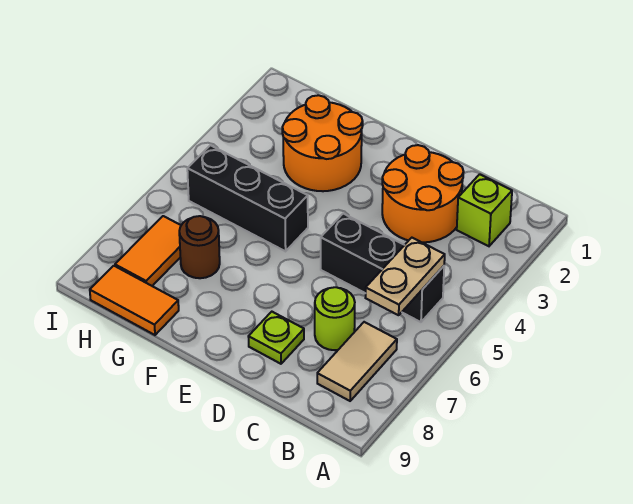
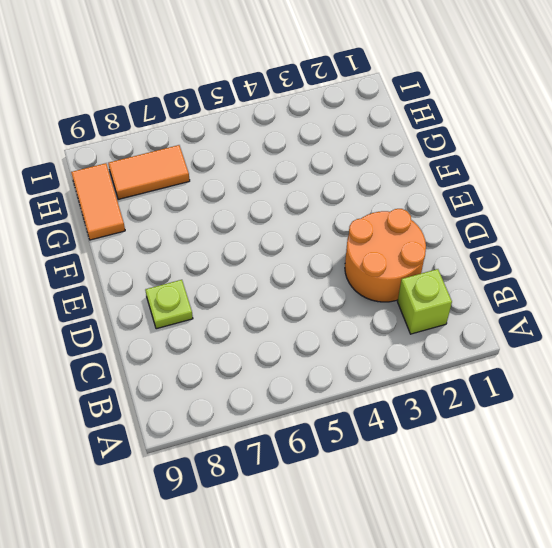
none -> black brick B5:D5 level 1
none -> tan tile B7:B8 level 1
none -> lime round brick C7 level 1

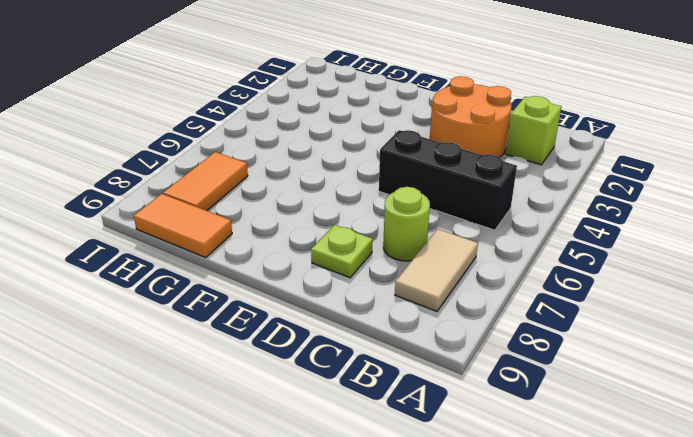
none -> orange round brick F2:G3 level 1
none -> black brick F5:H5 level 1
none -> brown round brick G7 level 1

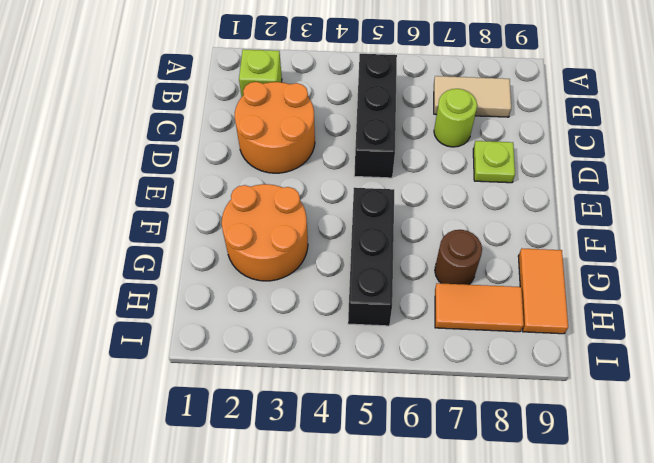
none -> tan plate B5:B6 level 2

